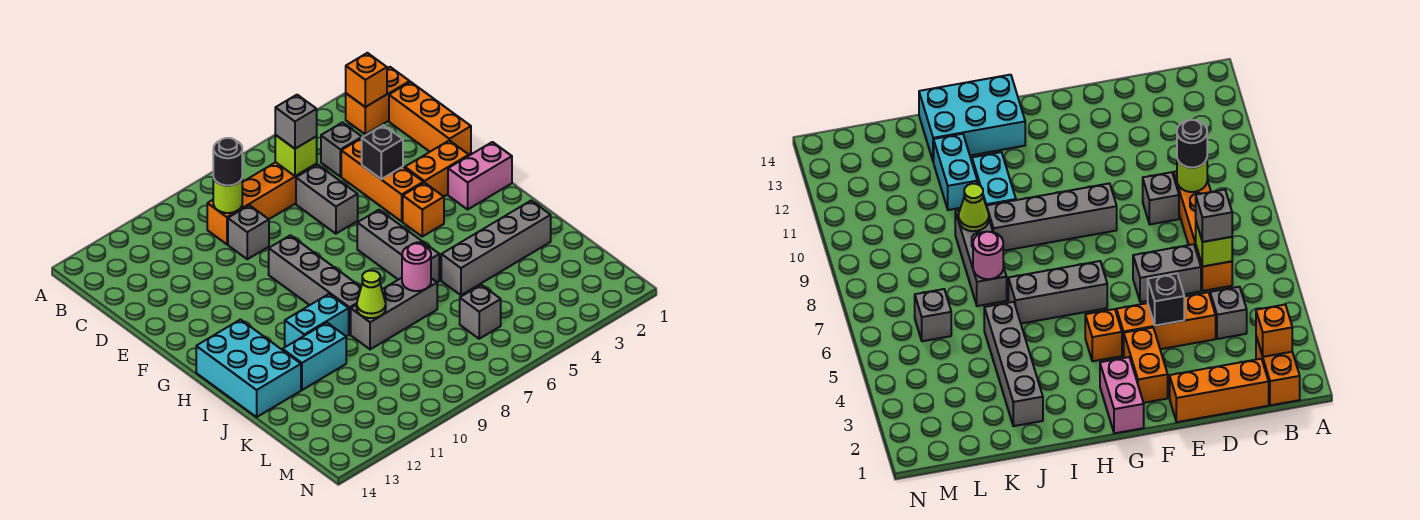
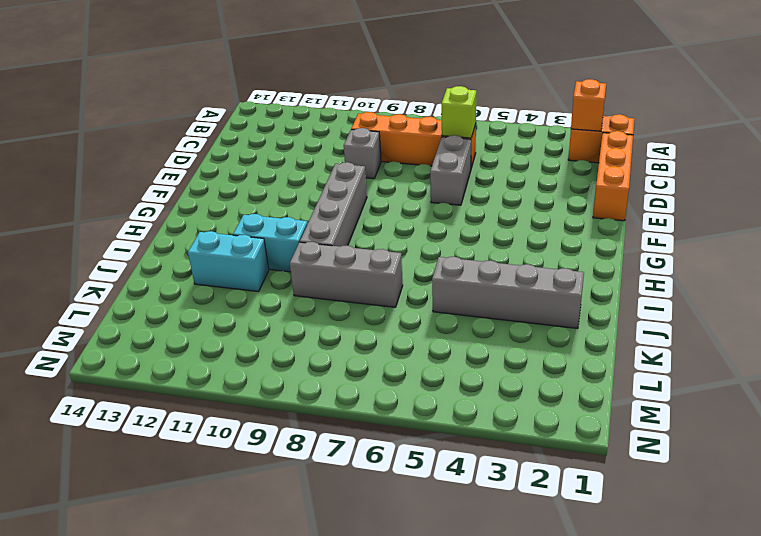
none -> grey brick C4 level 1
none -> orange brick D4:F4 level 1
none -> orange brick F2:F3 level 1

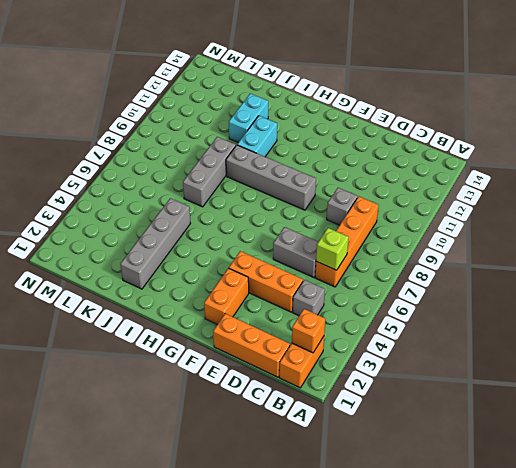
none -> pink brick G1:G2 level 1
none -> orange brick G4 level 1
none -> grey brick G6:I6 level 1

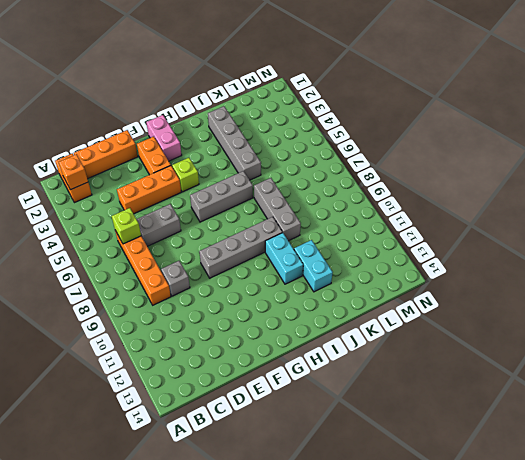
lime brick G4 level 1 -> orange brick G4 level 1
none -> grey brick C4 level 1
none -> cyan brick H13:J14 level 1
none -> grey brick L6 level 1

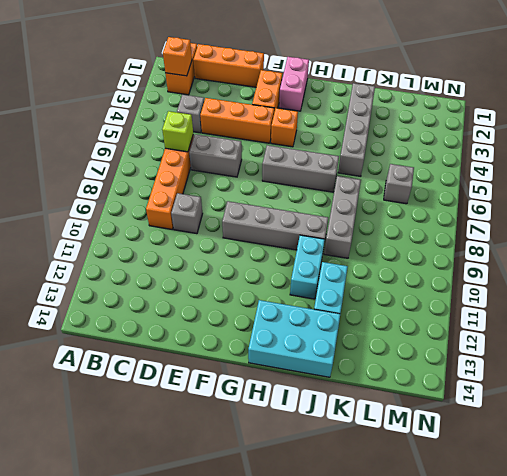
none -> lime round brick C9 level 2
none -> black brick E4 level 2
none -> pink round brick J7 level 2

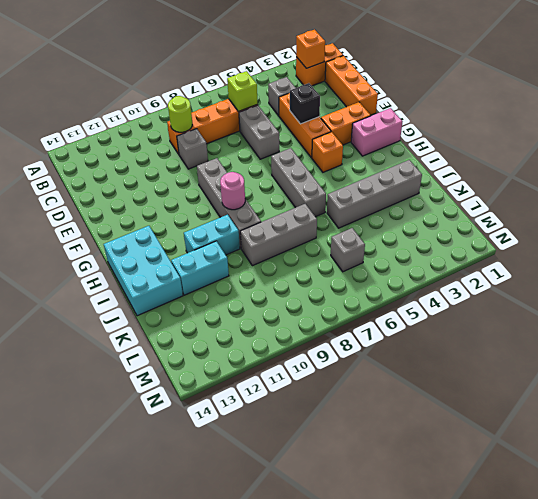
pink round brick H9 level 2 -> pink round brick J7 level 2
none -> lime cone J9 level 2
none -> grey brick C6 level 3
none -> black round brick C9 level 3

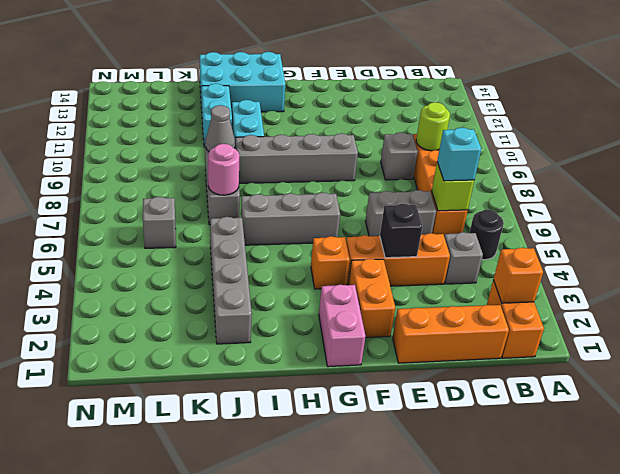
black round brick B5 level 1 -> black round brick C9 level 3
cyan brick C6 level 3 -> grey brick C6 level 3
grey cone J9 level 2 -> lime cone J9 level 2

